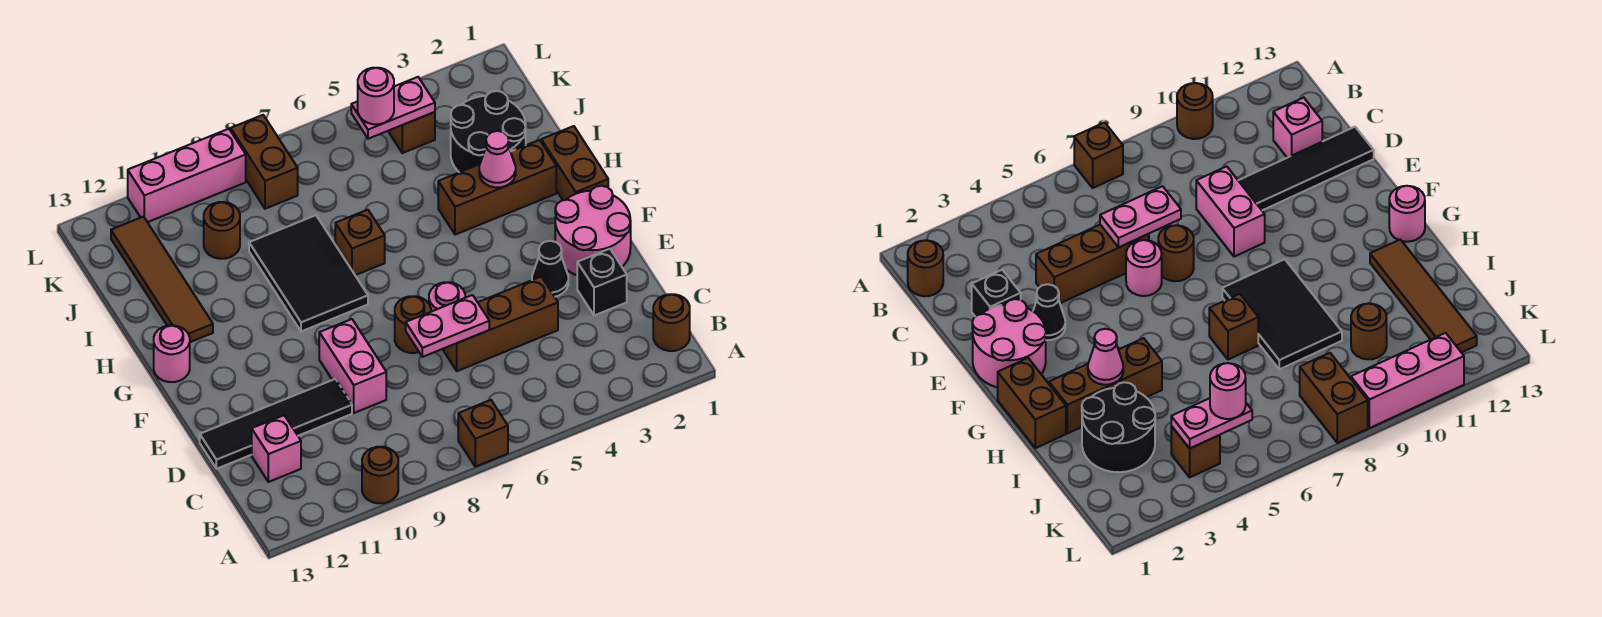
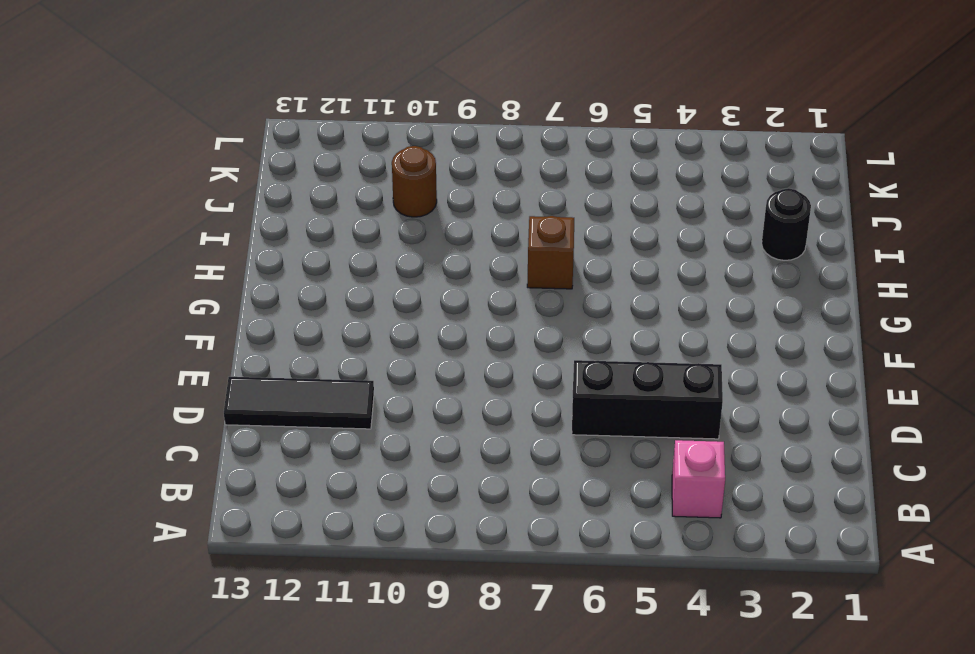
pink brick B4 level 1 -> pink brick C12 level 1
black brick D4:D6 level 1 -> brown brick D4:D6 level 1
black tile D11:D13 level 1 -> black tile D10:D13 level 1
black round brick I2 level 1 -> black round brick I2:J3 level 1
none -> brown brick A7 level 1
none -> brown round brick A10 level 1
none -> brown round brick B1 level 1

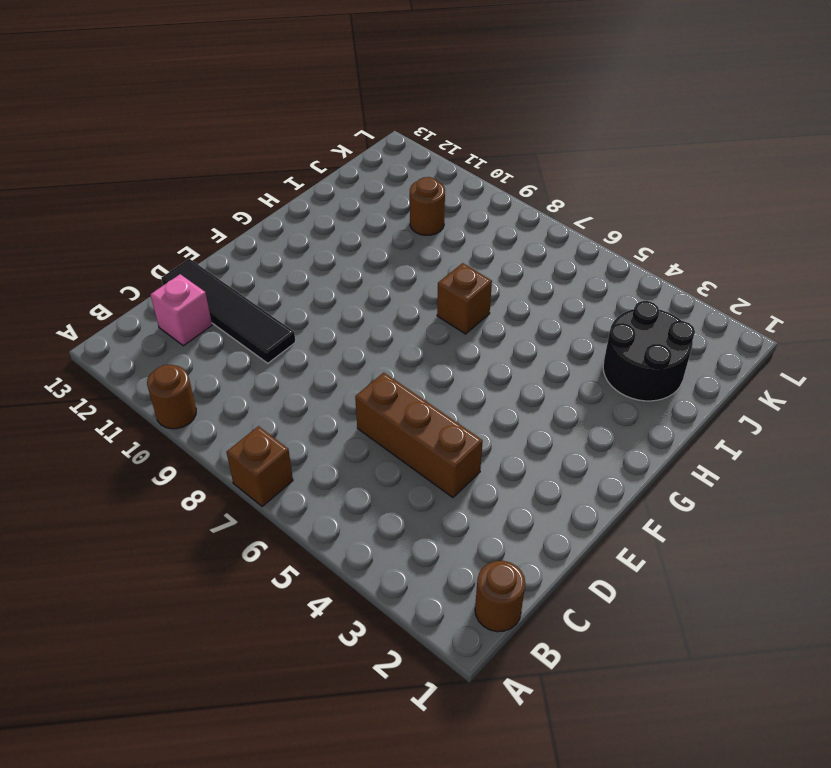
none -> black brick D2 level 1
none -> pink brick D9:E9 level 1
none -> pink round brick E1:F2 level 1

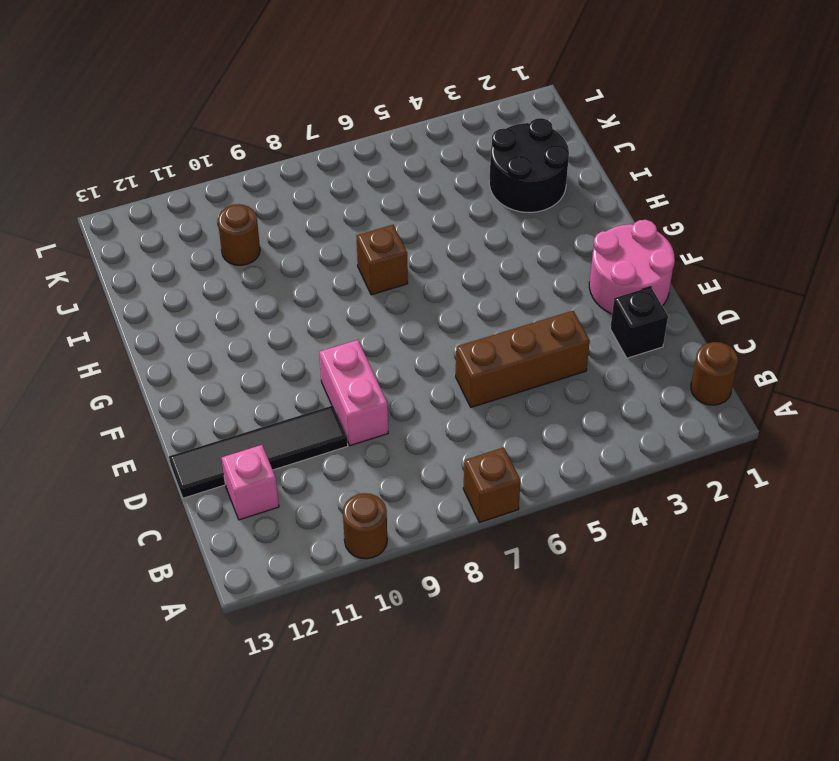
none -> black cone E3 level 1
none -> pink round brick E6 level 1
none -> brown round brick E7 level 1

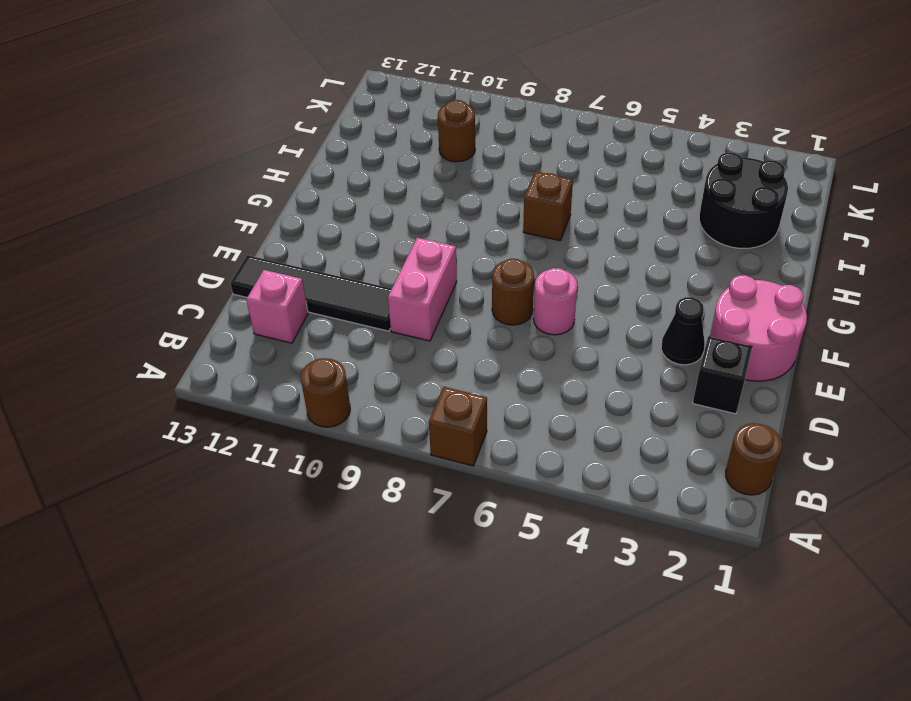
none -> brown brick D4:D6 level 1
none -> brown brick G1:H1 level 1
none -> black tile G8:I9 level 1

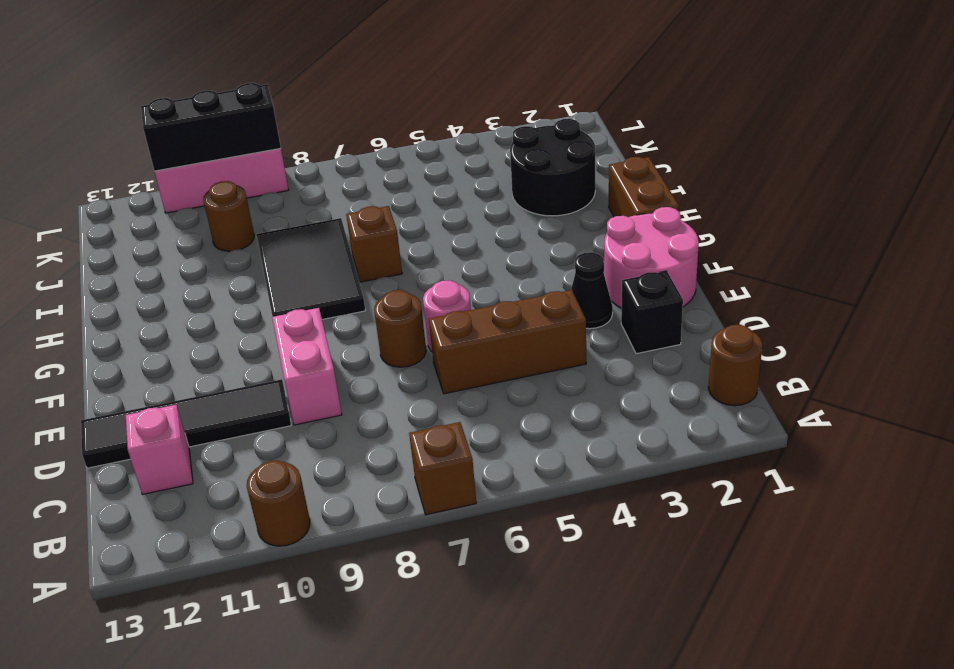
black brick L9:L11 level 2 -> none
none -> pink round brick G13 level 1
none -> brown brick H2:H4 level 1
none -> brown tile H12:K12 level 1

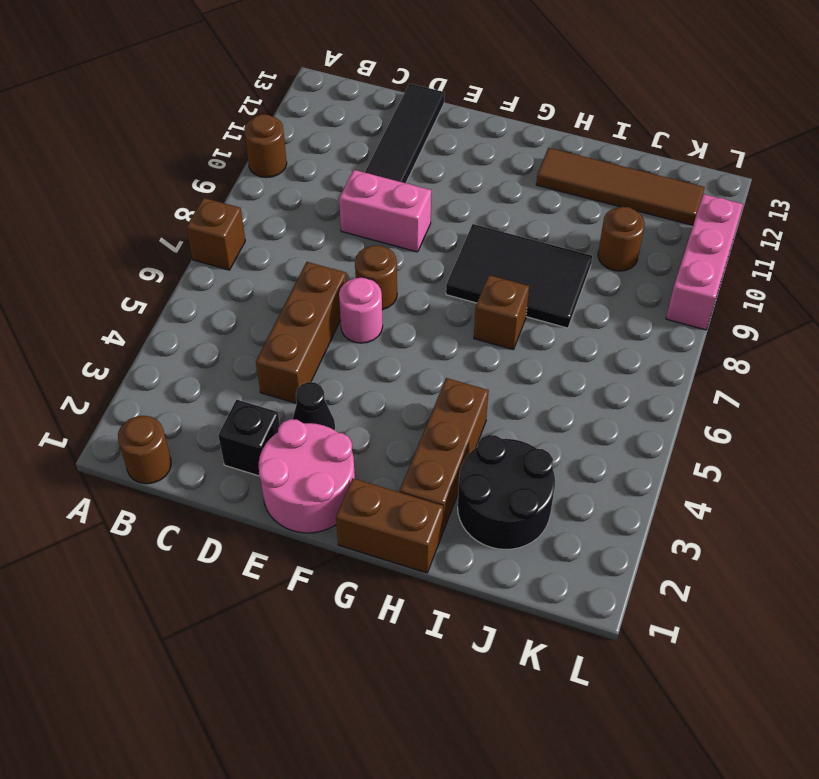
none -> pink brick C12 level 1
none -> pink round brick G13 level 1
none -> brown brick K4 level 1

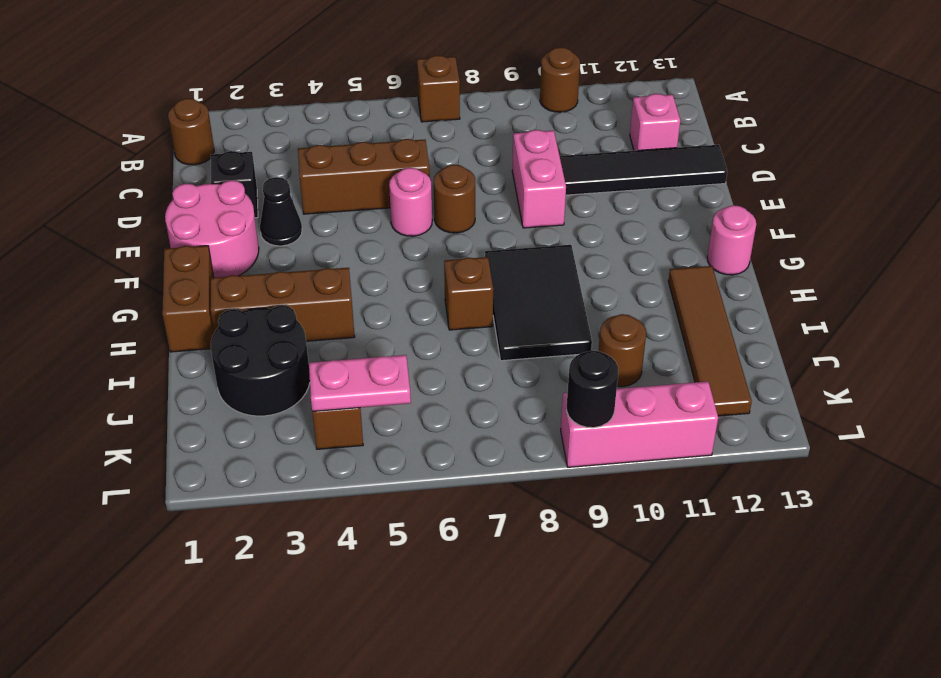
black round brick L9 level 2 -> none
none -> brown brick K8:L8 level 1
none -> pink plate D6:D7 level 2
none -> pink cone H3 level 2

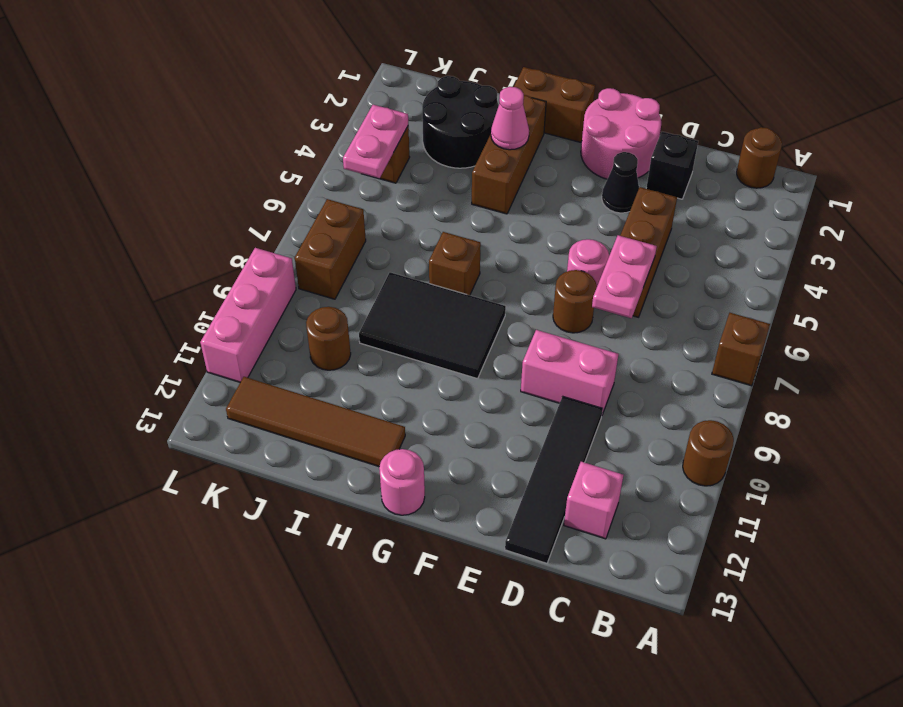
brown brick K7:K8 level 1 -> brown brick K8:L8 level 1
none -> pink round brick K5 level 3

